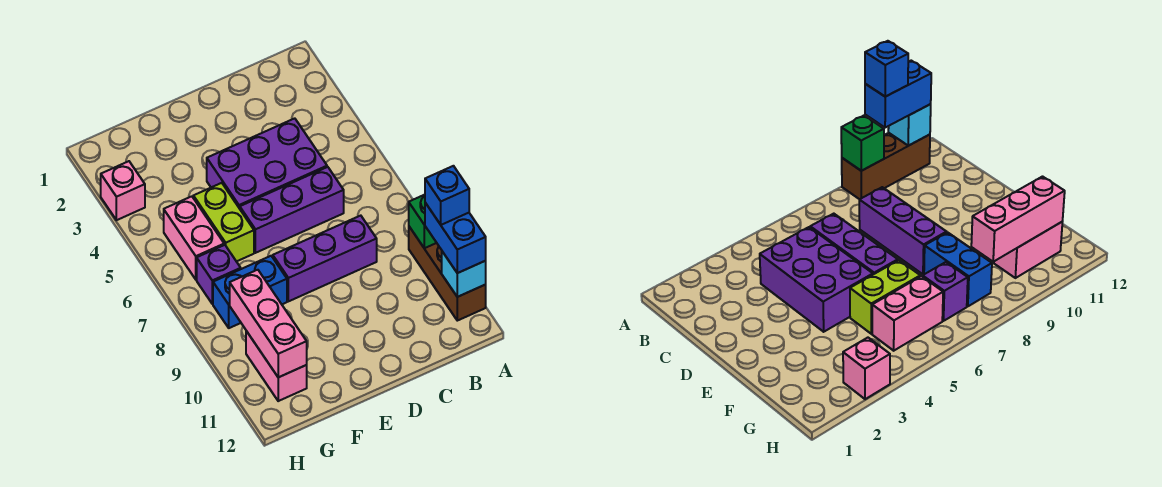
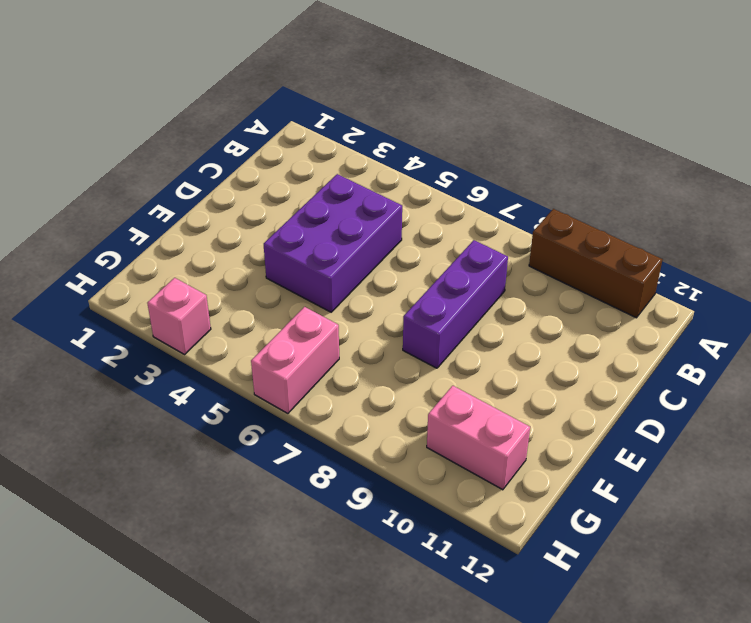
pink brick G6:H6 level 1 -> pink brick G5:G6 level 1
none -> purple brick C6:E6 level 1
none -> lime brick F5:F6 level 1
none -> blue brick F8:G8 level 1

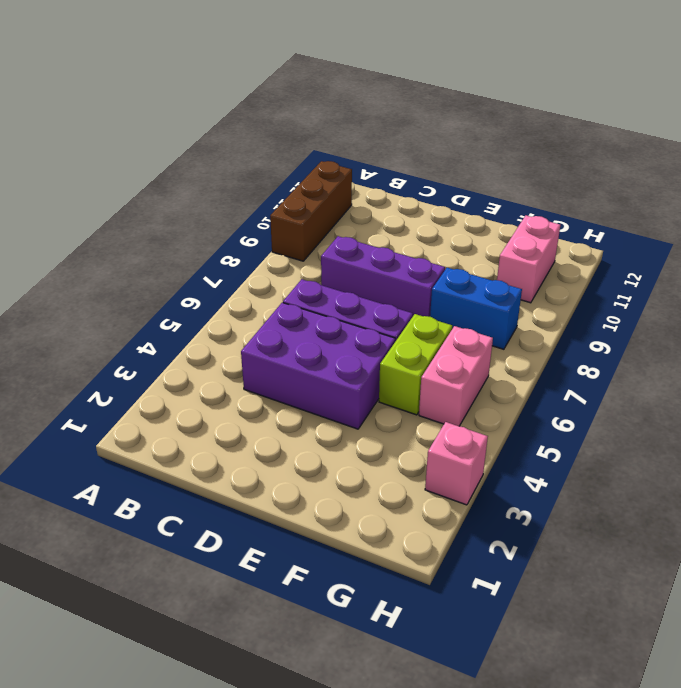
none -> purple brick G7 level 1
none -> green brick A9 level 2
none -> cyan brick A11 level 2

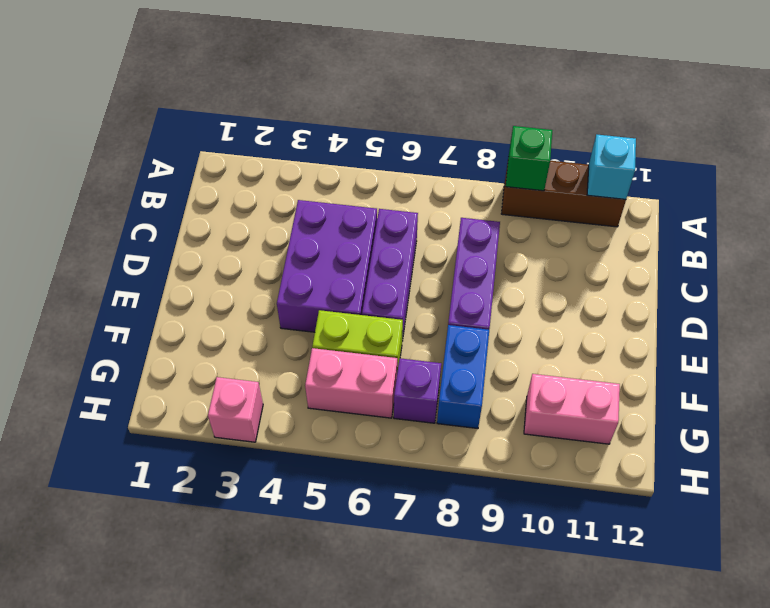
none -> pink brick G9:G11 level 2
none -> blue brick A10:A11 level 3
none -> blue brick A10 level 4

